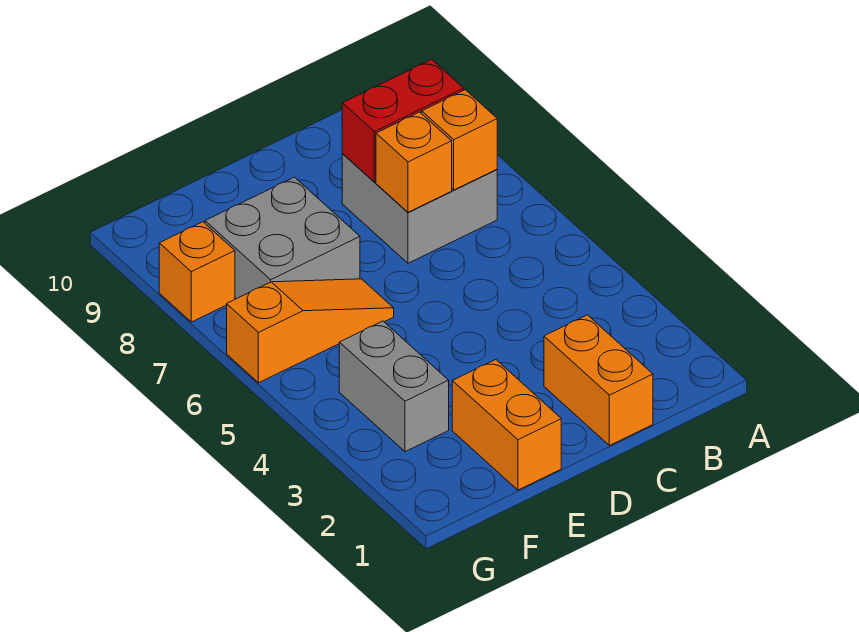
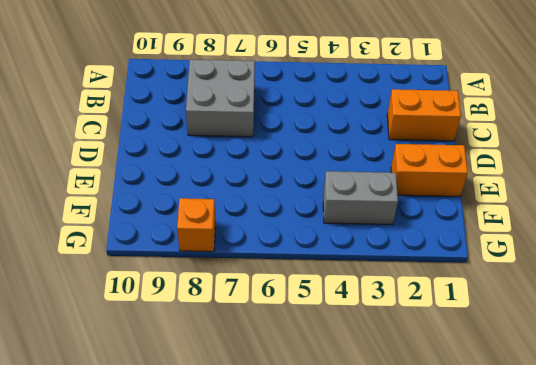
none -> orange slope E6:G6 level 1 top G
none -> grey brick E7:F8 level 1

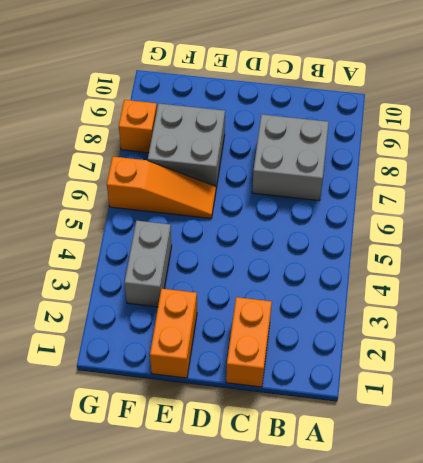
none -> orange brick B7 level 2
none -> red brick B8:C8 level 2

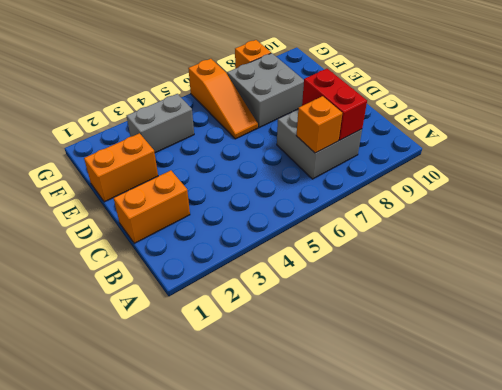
none -> orange brick C7 level 2

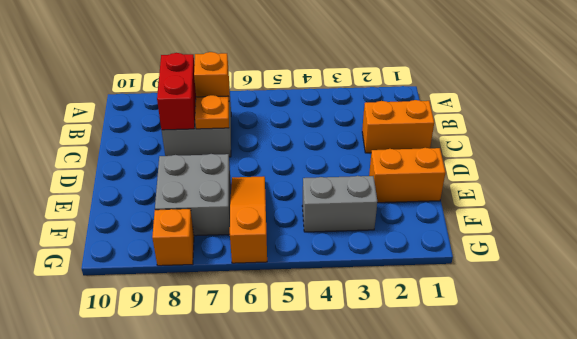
orange plate C7 level 2 -> orange brick C7 level 2

